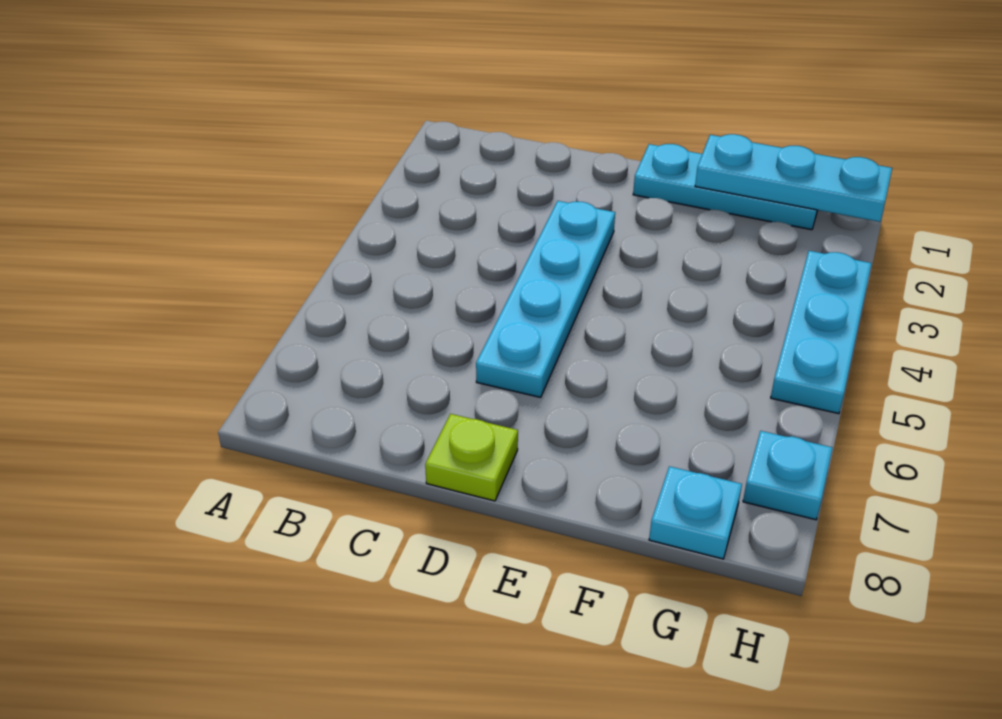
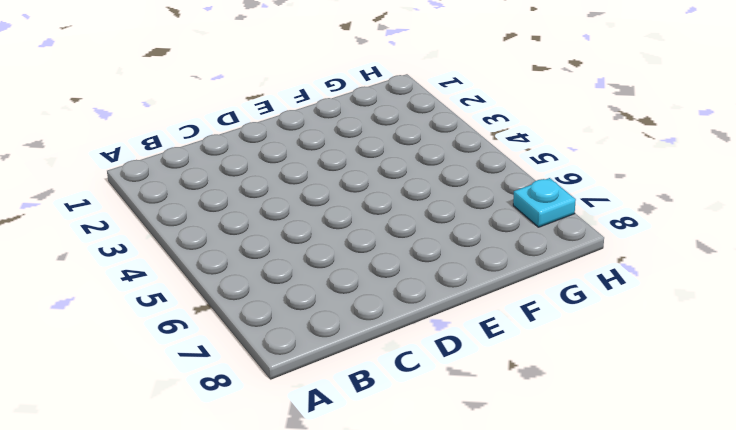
none -> cyan plate D3:D6 level 1
none -> lime plate D8 level 1

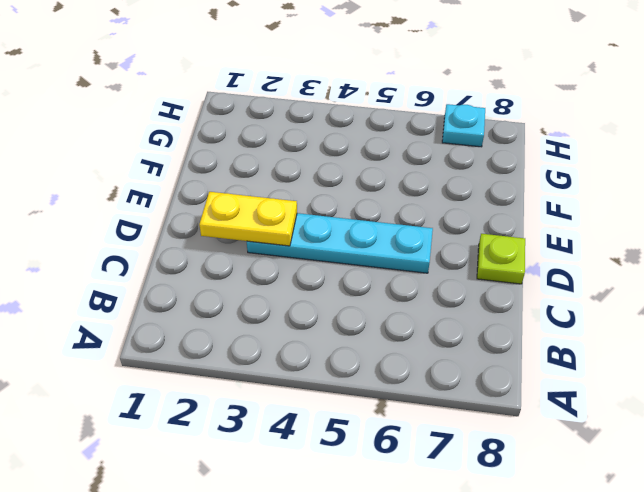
yellow plate D2:D3 level 2 -> none
none -> cyan plate E1:G1 level 1
none -> cyan plate G8 level 1

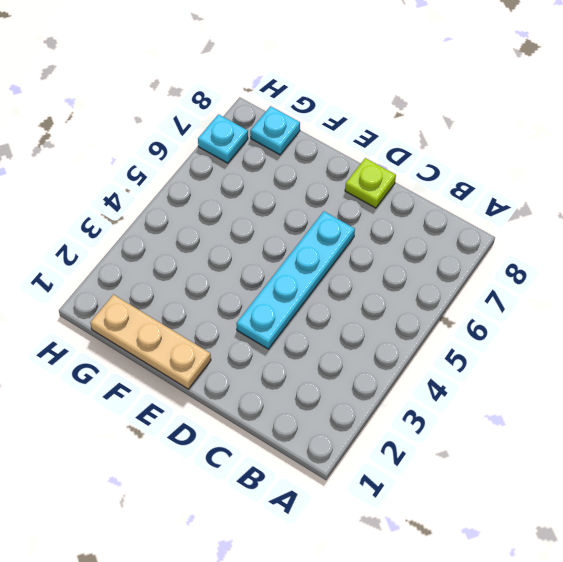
tan plate E1:G1 level 1 -> cyan plate E1:G1 level 1
none -> cyan plate H3:H5 level 1
none -> cyan plate F1:H1 level 2

